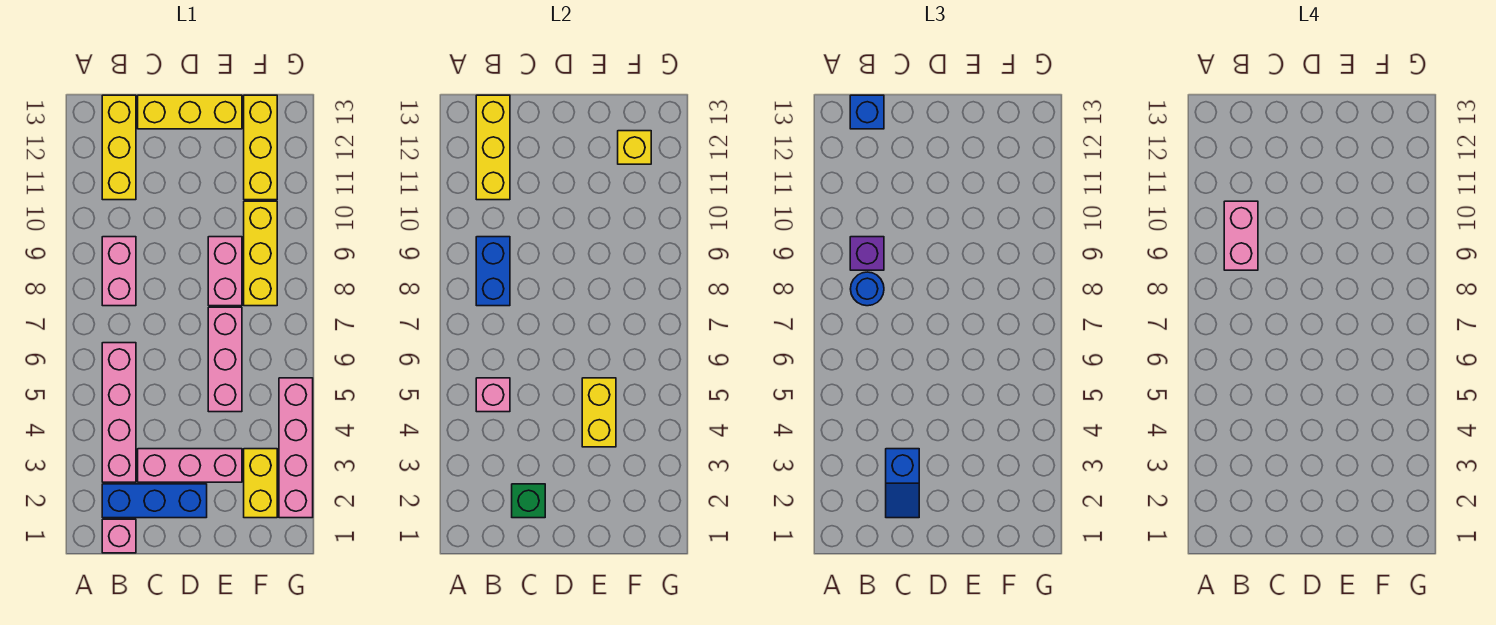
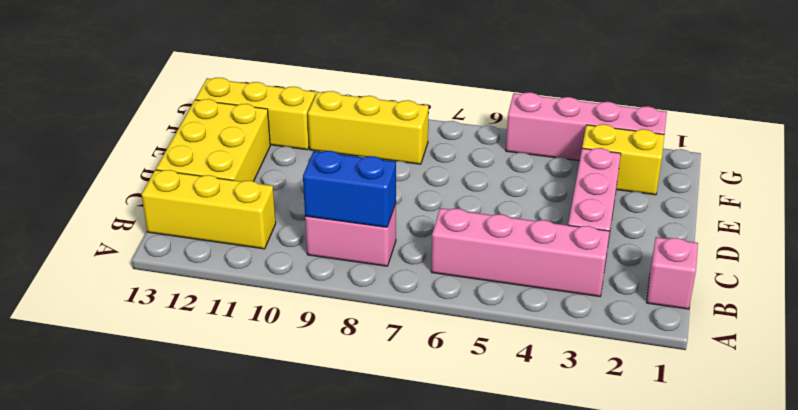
yellow brick C12:E13 level 1 -> yellow brick C13:E13 level 1
none -> blue brick B2:D2 level 1
none -> pink brick E5:E7 level 1
none -> pink brick E8:E9 level 1

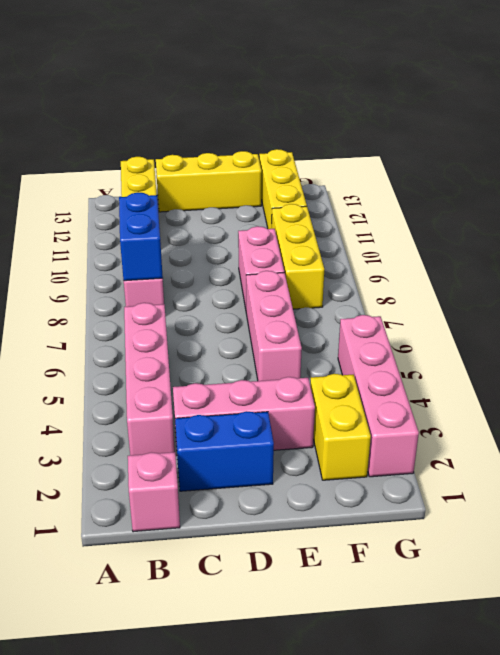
blue brick C2:D2 level 1 -> blue brick B2:D2 level 1
none -> pink brick B5 level 2
none -> yellow brick B11:B13 level 2
none -> green brick C2 level 2

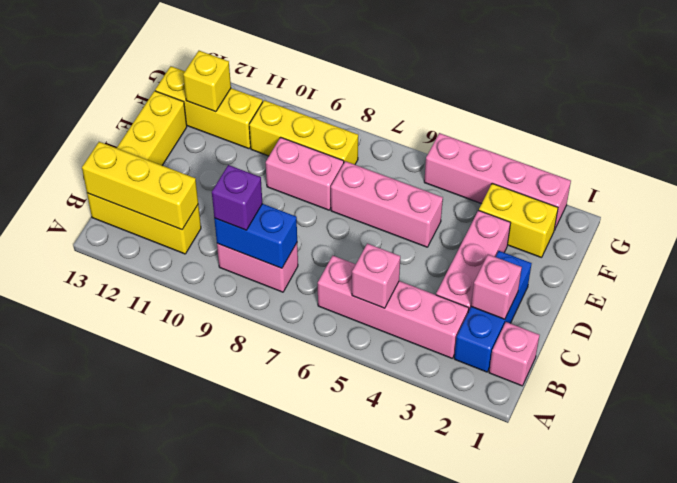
pink brick C2 level 2 -> green brick C2 level 2
none -> yellow brick E4:E5 level 2
none -> blue round brick B8 level 3
none -> blue brick B13 level 3

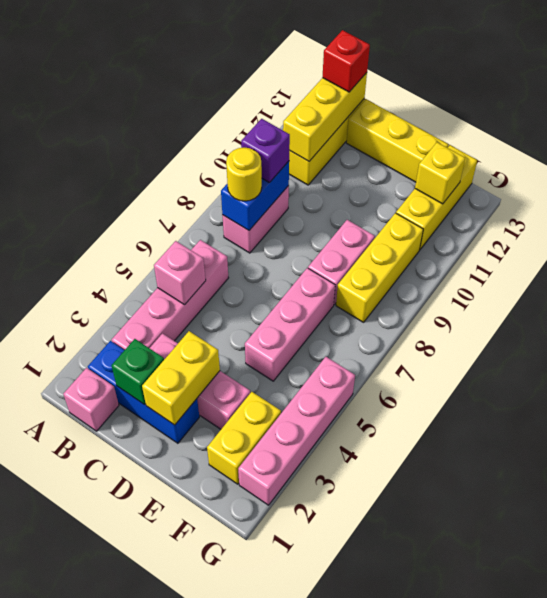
yellow round brick B8 level 3 -> blue round brick B8 level 3
red brick B13 level 3 -> blue brick B13 level 3
yellow brick D2:D3 level 2 -> yellow brick E4:E5 level 2
none -> blue slope C2:C3 level 3 top 3
none -> pink brick B9:B10 level 4

